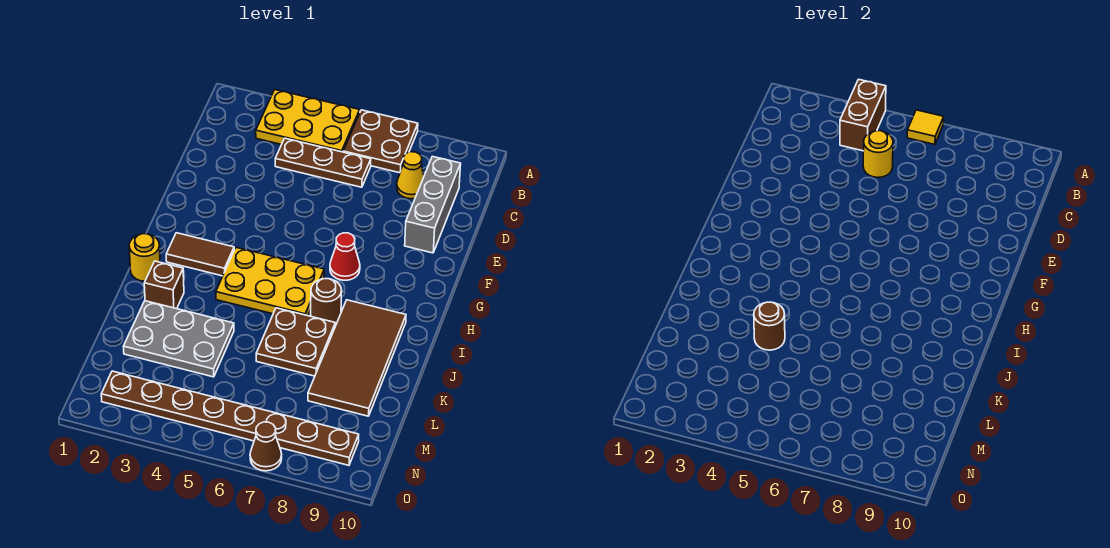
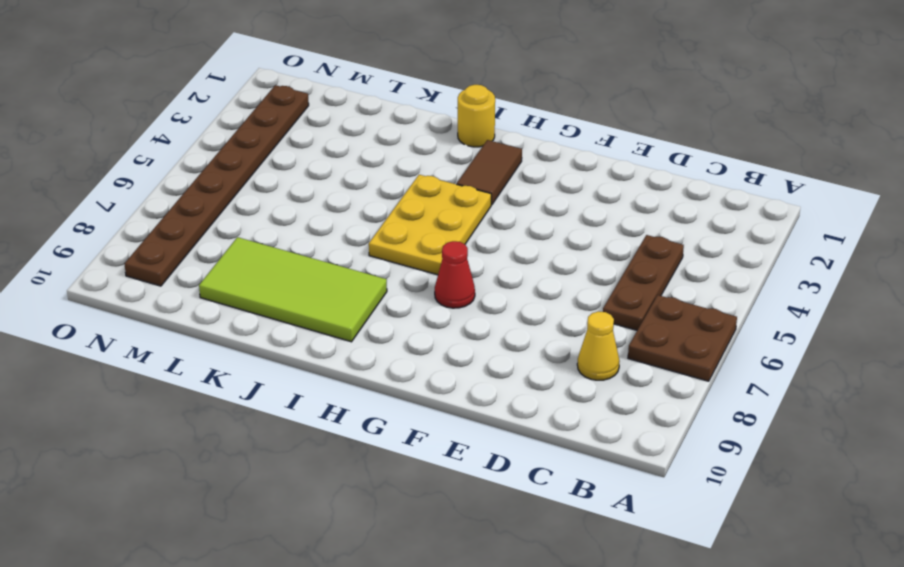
lime tile I8:L9 level 1 -> brown tile I8:L9 level 1
none -> yellow plate A3:B5 level 1
none -> grey brick C9:E9 level 1
none -> brown round brick I7 level 1

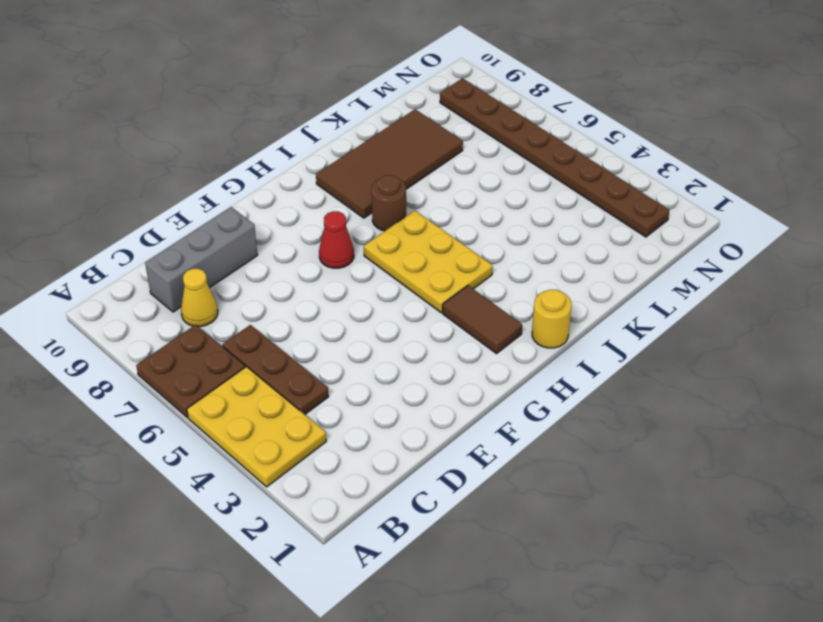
none -> brown brick J2 level 1
none -> brown plate J6:K7 level 1
none -> grey plate K2:L4 level 1

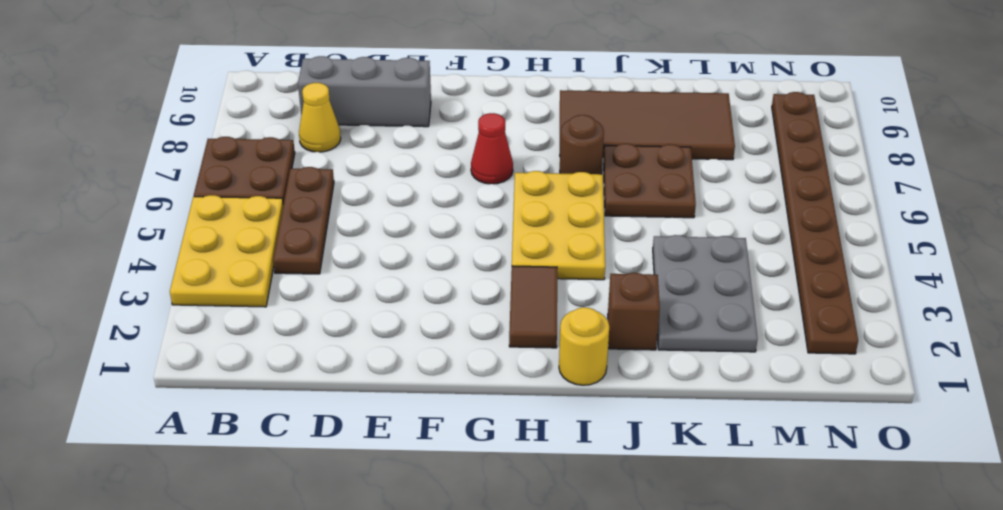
none -> brown cone O7 level 1
none -> brown brick A4:B4 level 2
none -> yellow tile A6 level 2

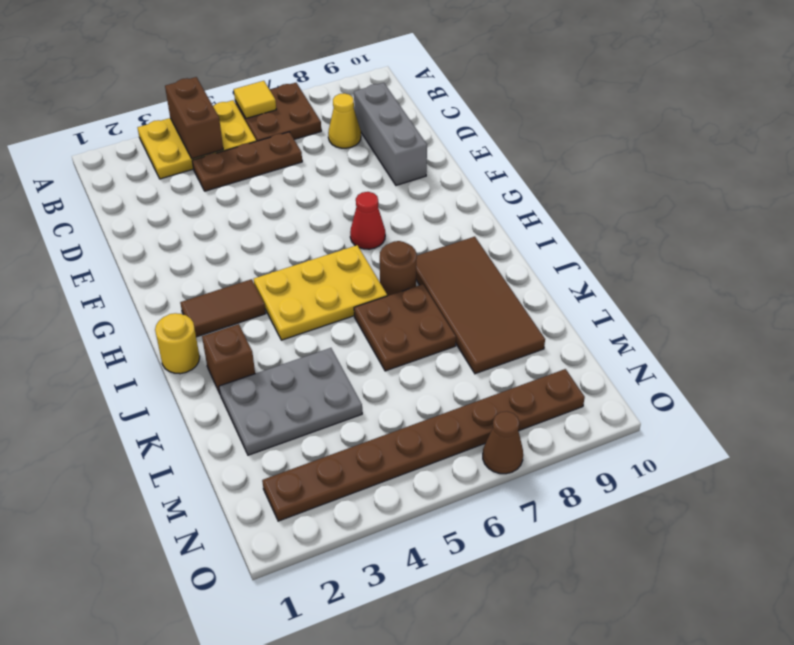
none -> yellow round brick C5 level 2
none -> brown round brick K4 level 2

